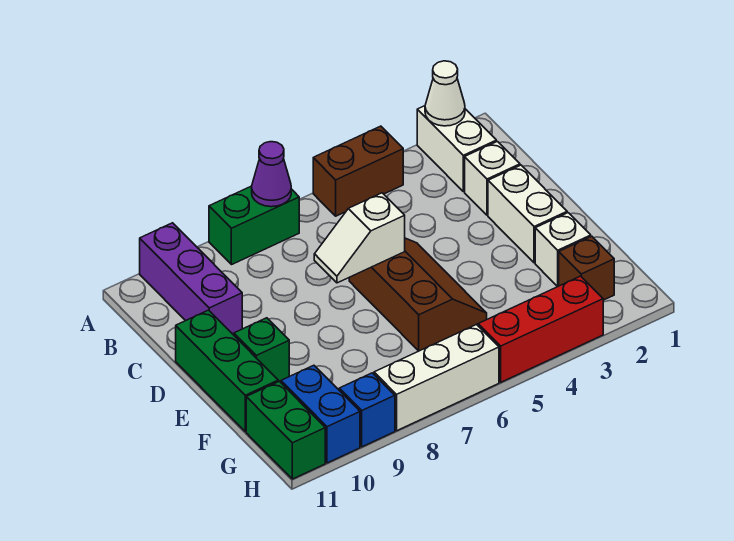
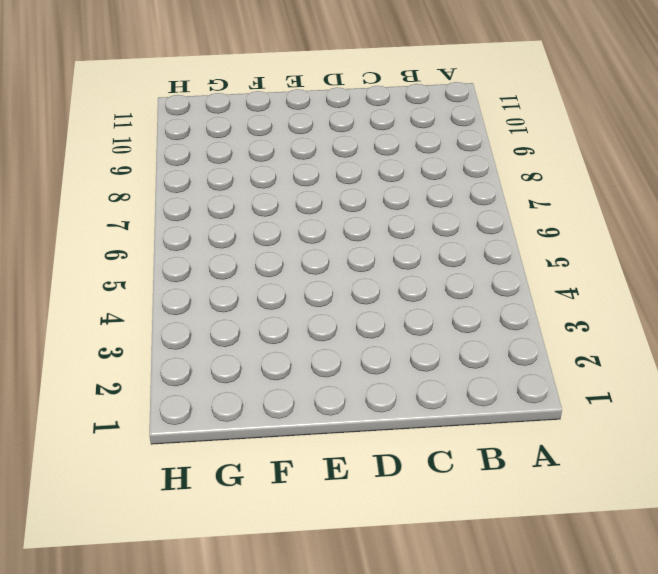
none -> white brick A2:B2 level 1
none -> brown brick A4:A5 level 1
none -> green brick A7:A8 level 1

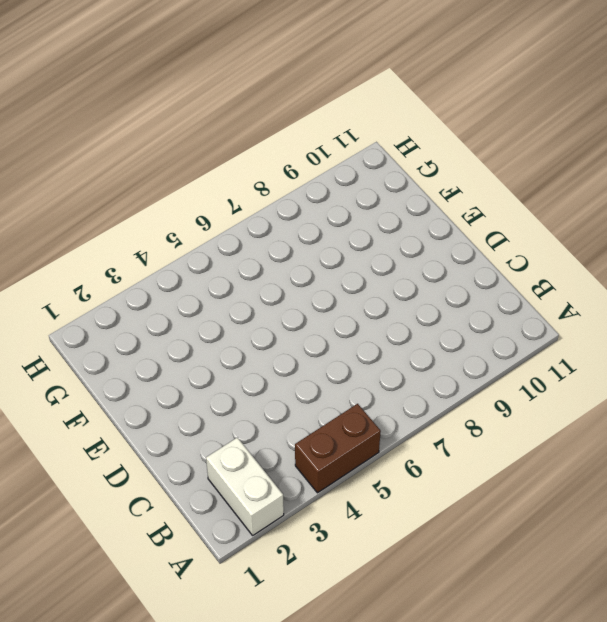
none -> green brick A7:A8 level 1
none -> purple brick A10:C10 level 1
none -> white brick C2 level 1

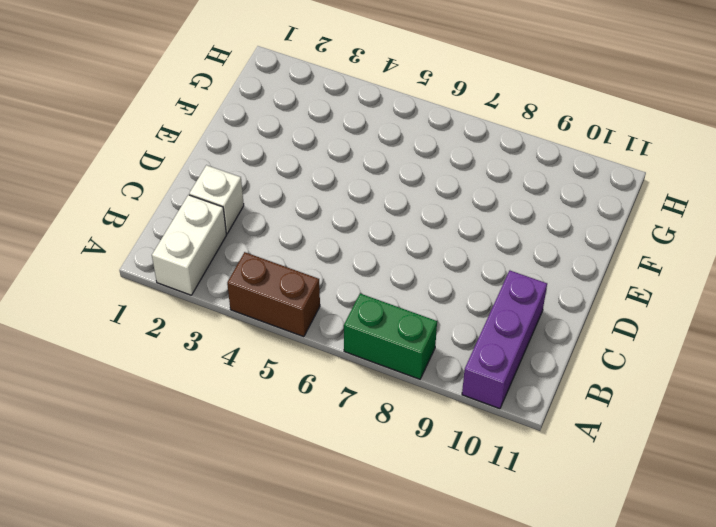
none -> white brick D2:E2 level 1
none -> brown slope D5:F6 level 1 top 6
none -> green brick D11:F11 level 1

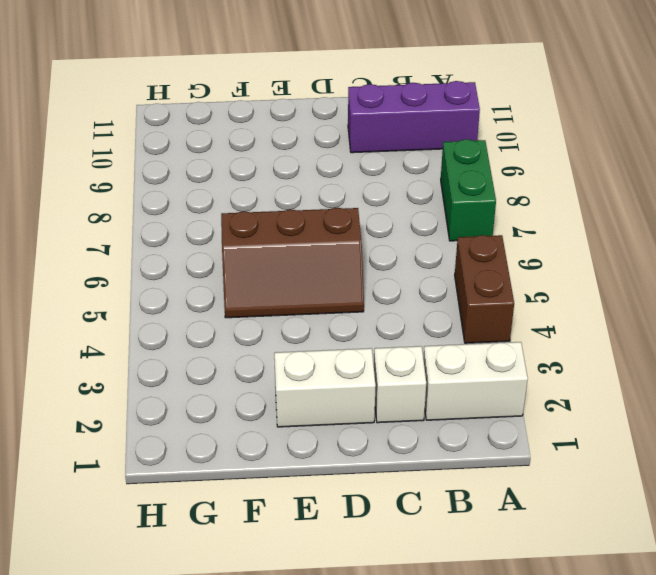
none -> green brick D11:F11 level 1
none -> green brick E10 level 1
none -> white brick F2 level 1

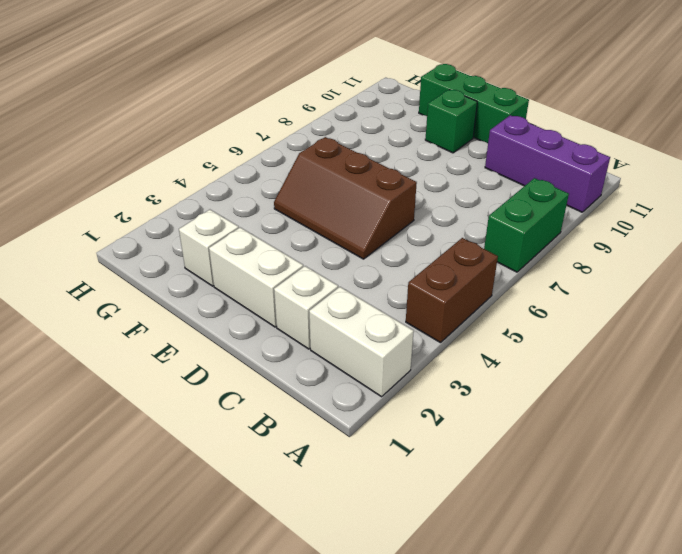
none -> brown brick G2 level 1
none -> blue brick G10:H10 level 1
none -> green brick G11:H11 level 1

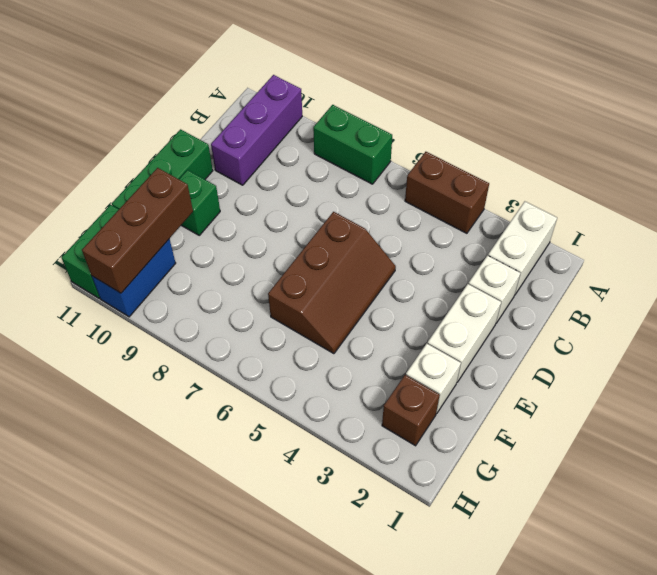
brown brick F10:H10 level 2 -> none
none -> red brick H3:H5 level 1
none -> white brick H6:H8 level 1
none -> blue brick H9 level 1

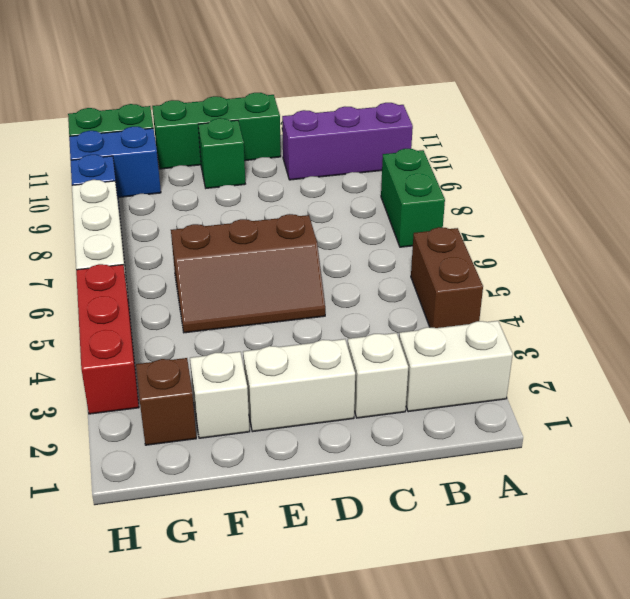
none -> white cone A2 level 2
none -> purple cone A7 level 2
none -> white slope D6:D7 level 2 top 6

